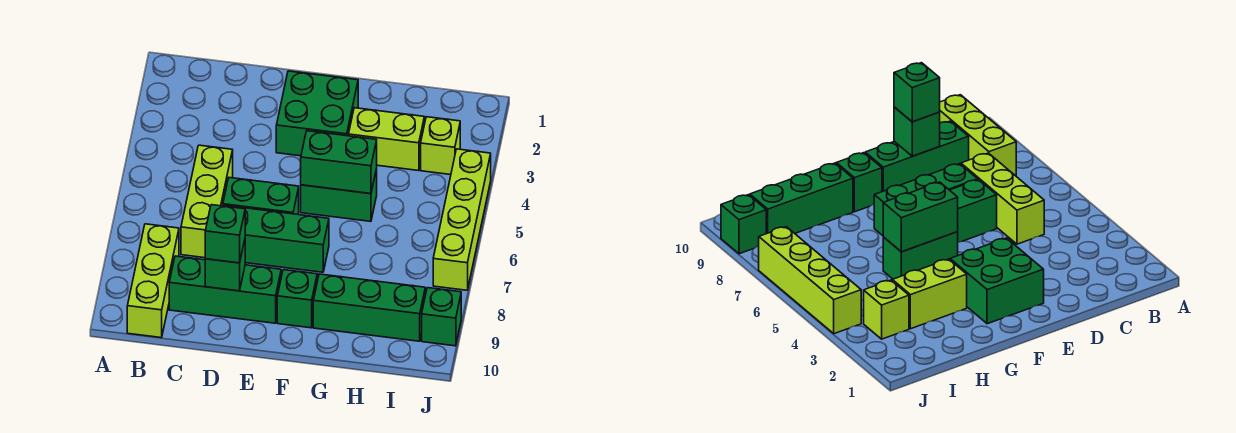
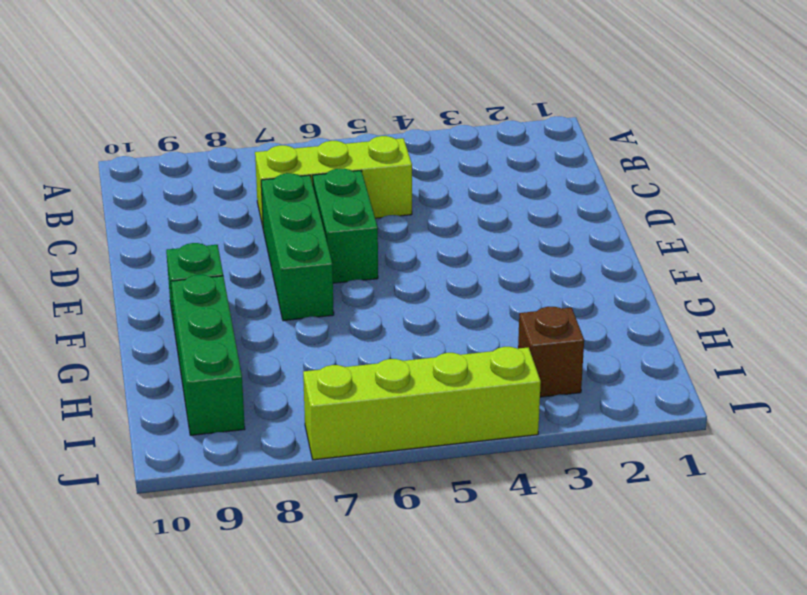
brown brick I3 level 1 -> lime brick I3 level 1
none -> lime brick B8:B10 level 1
none -> green brick C9:E9 level 1
none -> green brick E2:F3 level 1

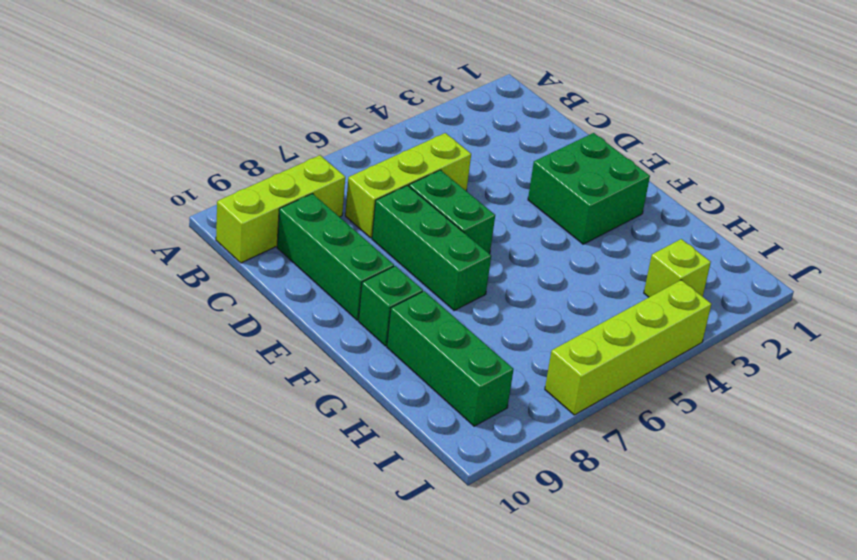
none -> green brick F5:G5 level 1
none -> lime brick G3:H3 level 1
none -> green brick J9 level 1

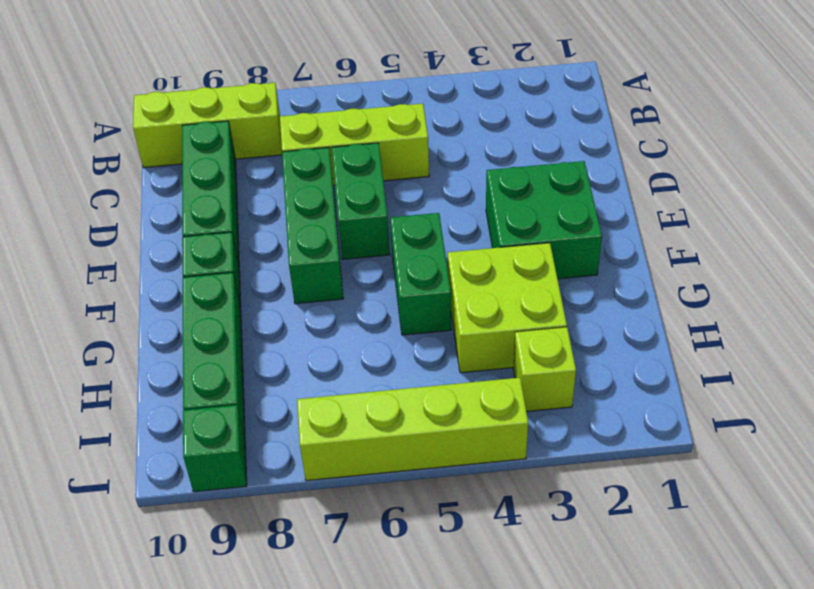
lime brick G3:H4 level 1 -> lime brick G3:H3 level 1
none -> green brick D9 level 2
none -> green brick F5:G5 level 2
none -> green brick D9 level 3

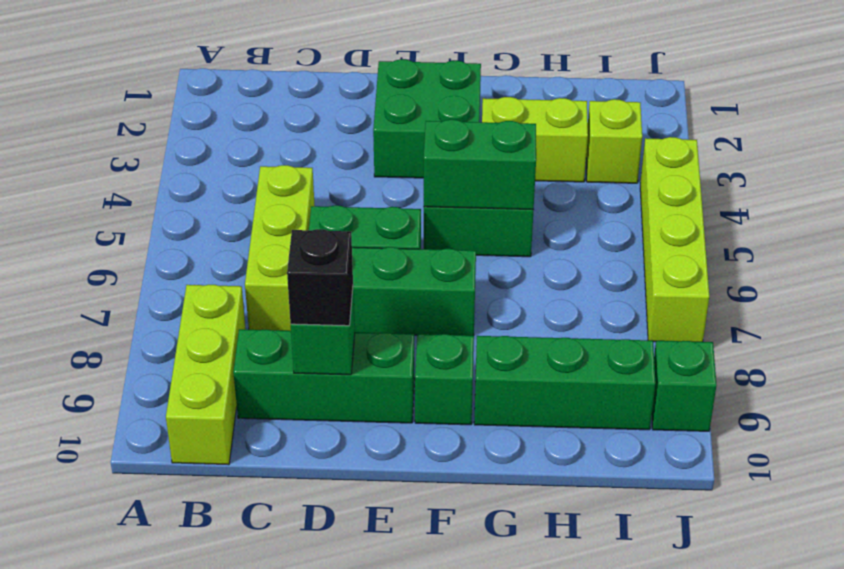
black brick D9 level 3 -> green brick D9 level 3

